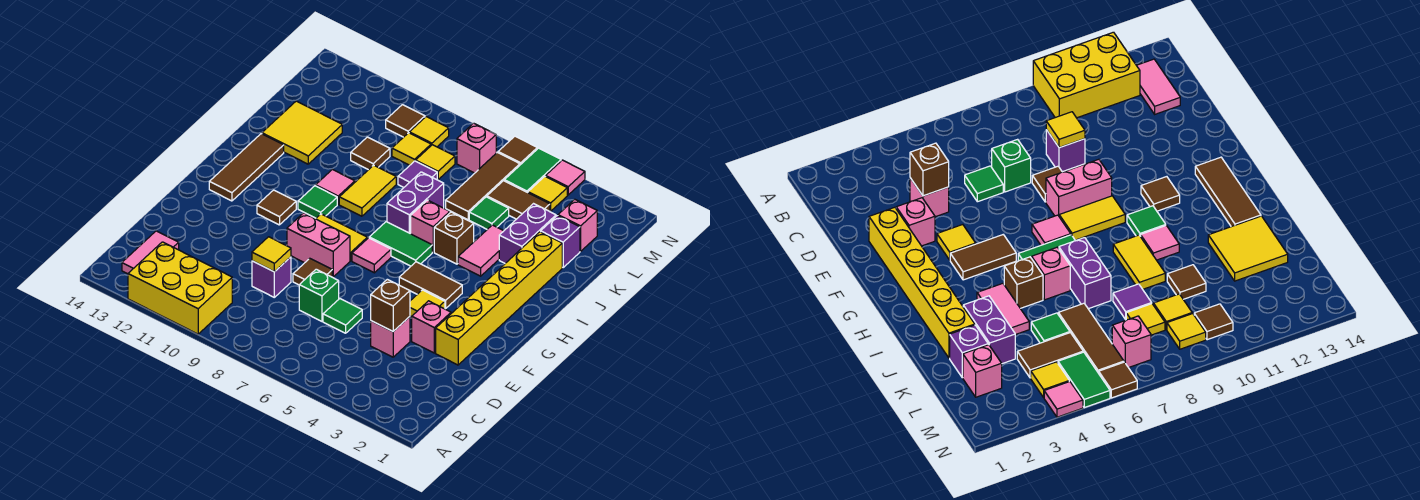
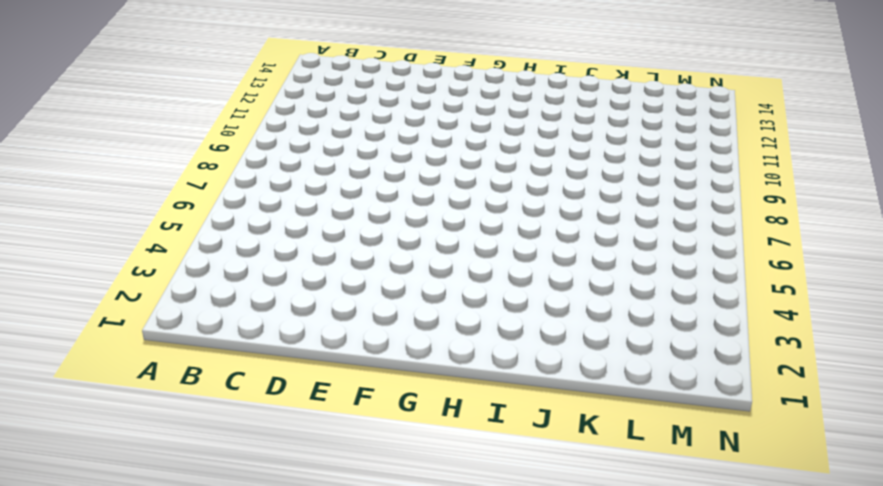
none -> yellow brick A10:B12 level 1
none -> pink tile B13:C13 level 1
none -> pink brick D4 level 1
none -> green tile D6 level 1

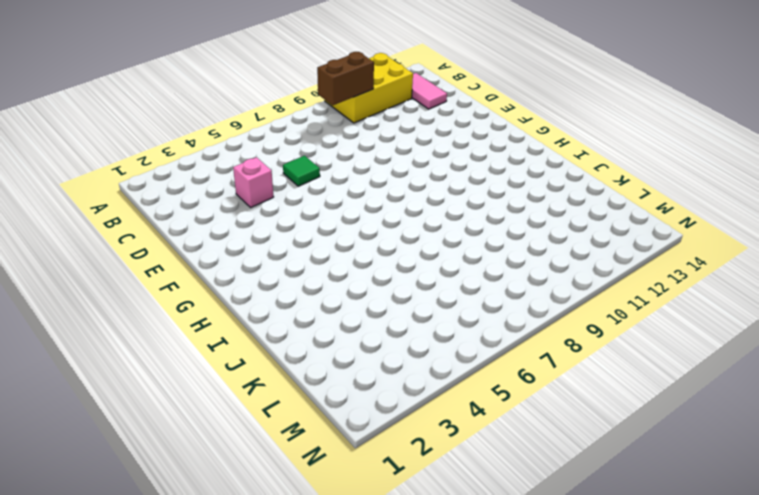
brown brick B9:B10 level 2 -> none
none -> green brick D7 level 1
none -> purple brick D9 level 1
none -> yellow brick E2:J2 level 1
none -> pink brick E3 level 1

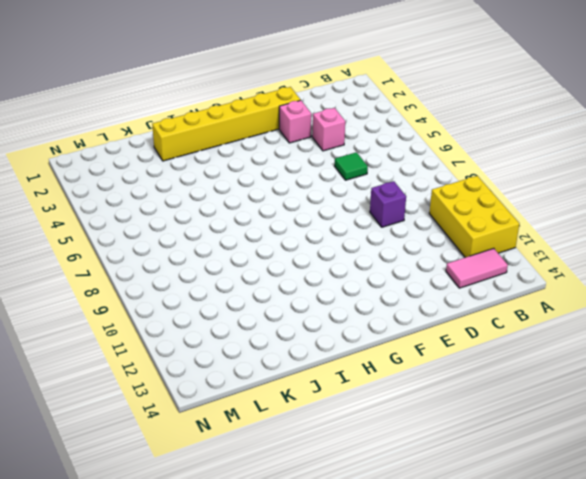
none -> green brick D7 level 1
none -> brown tile E8 level 1
none -> yellow tile F4 level 1
none -> pink brick F8:F9 level 1

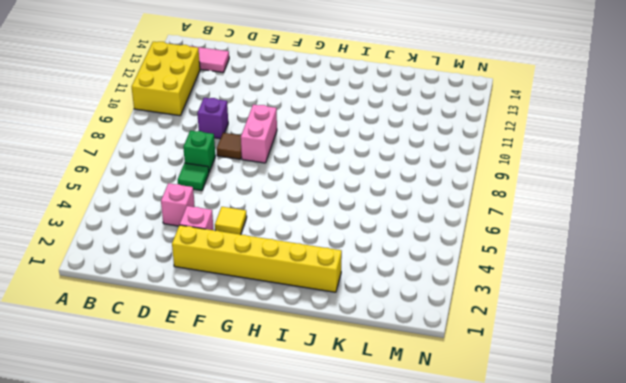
none -> brown tile G4:G5 level 1
none -> pink tile G7 level 1
none -> yellow tile G8:G9 level 1
none -> brown tile G11 level 1

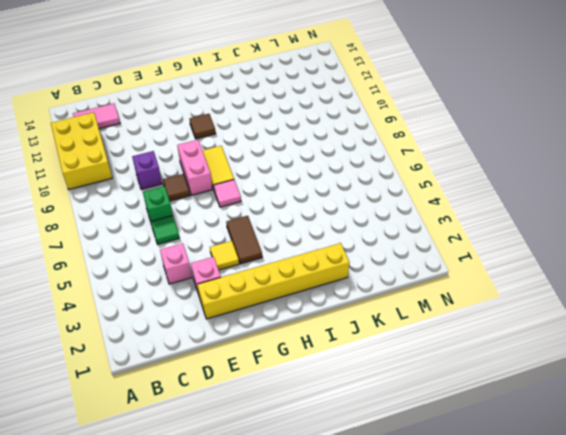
none -> brown tile G13:I13 level 1
none -> green tile H6:H7 level 1
none -> green tile H10 level 1
none -> pink tile I4:J4 level 1

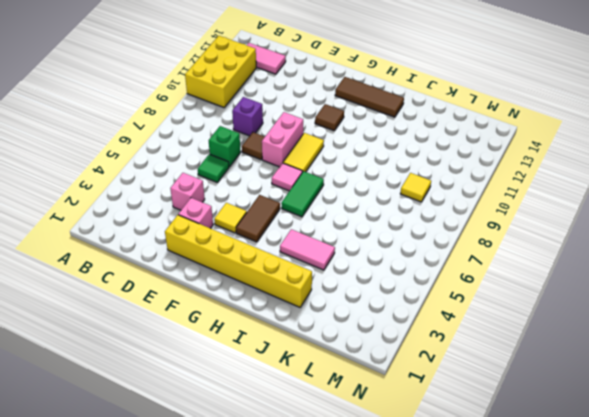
none -> green tile H10 level 1
none -> brown brick I5 level 1
none -> pink brick I6 level 1
none -> purple brick I7:J7 level 1

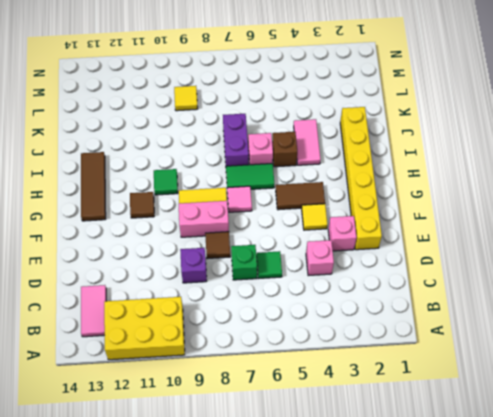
none -> yellow tile I9:J9 level 1
none -> pink tile I10 level 1
none -> purple brick J3:K3 level 1
none -> yellow tile J12:K13 level 1

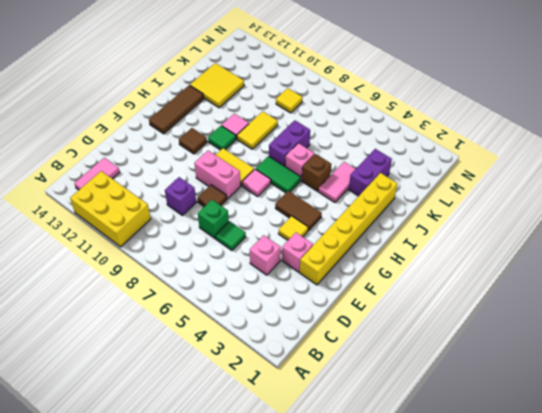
none -> purple brick K2 level 1
none -> green tile K5 level 1
none -> brown tile K6:M6 level 1
none -> purple tile K8 level 1

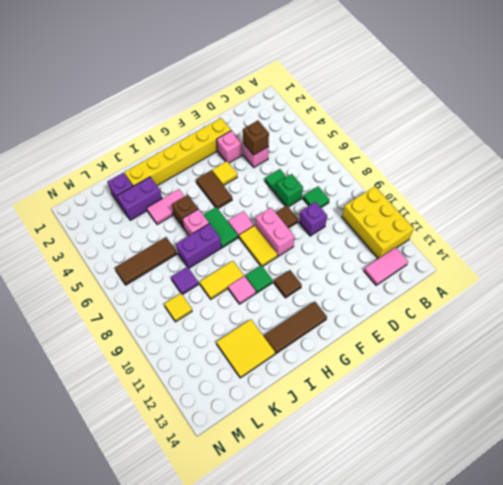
green tile C8 level 1 -> green tile K5 level 1
none -> brown tile K10 level 1
none -> pink brick L2 level 1
none -> brown tile L4:L5 level 1
none -> yellow tile L8 level 1

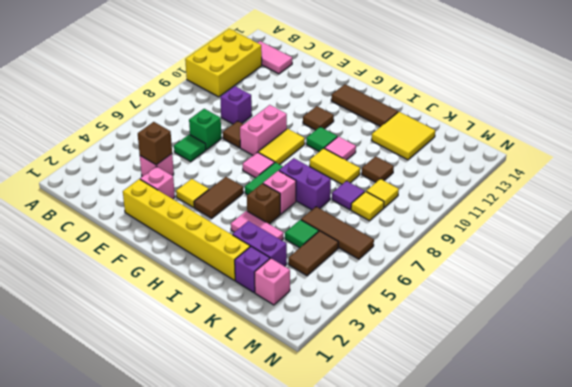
none -> yellow tile M4 level 1
none -> green tile M5:N5 level 1
none -> pink brick M7 level 1
none -> yellow tile M9 level 1

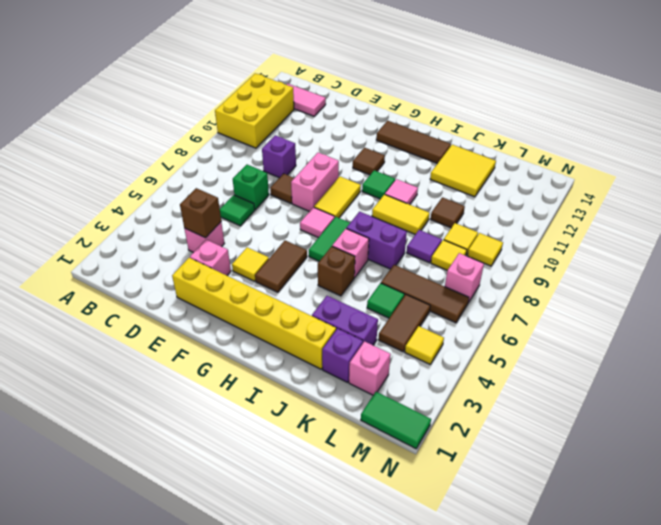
green tile M1:N1 level 1 -> green tile M5:N5 level 1
none -> pink tile I4:J4 level 1
none -> brown tile M10 level 1
none -> pink tile N4 level 1
none -> brown tile N6 level 1

